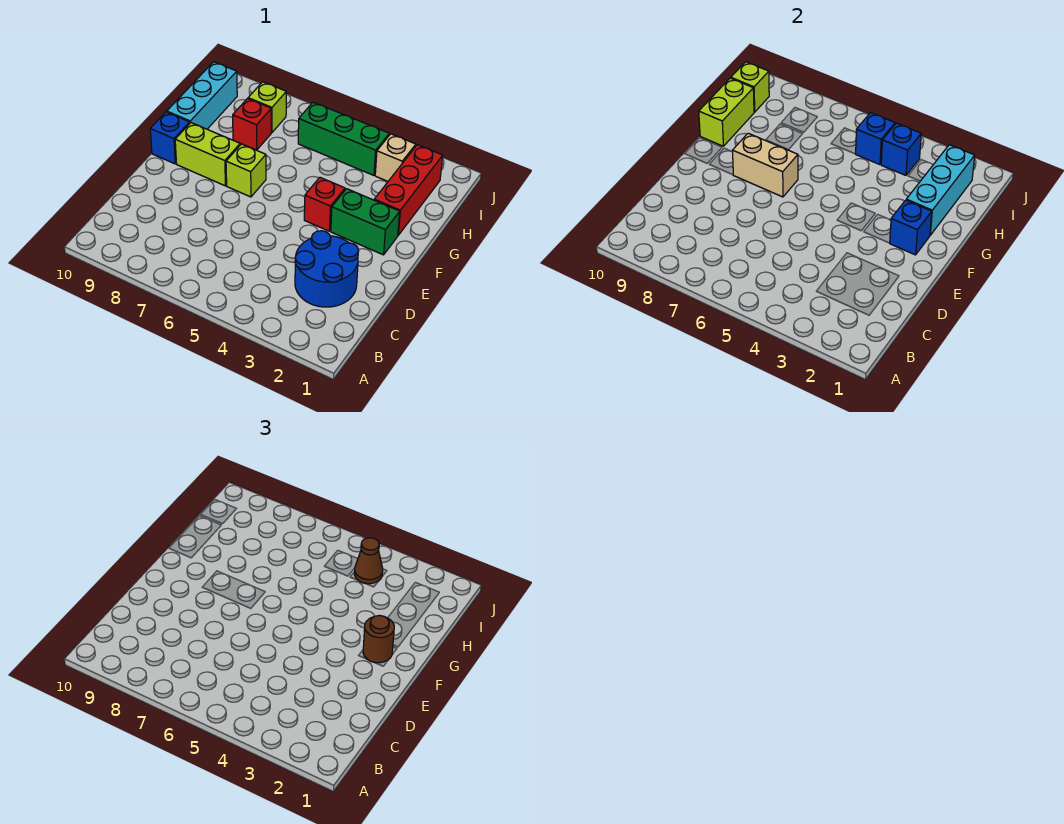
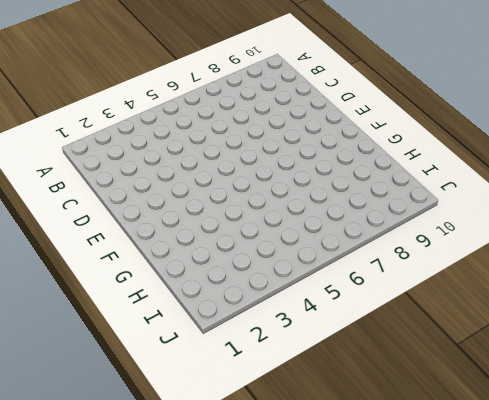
none -> blue round brick C2:D3 level 1
none -> green brick F2:F3 level 1
none -> red brick F4 level 1

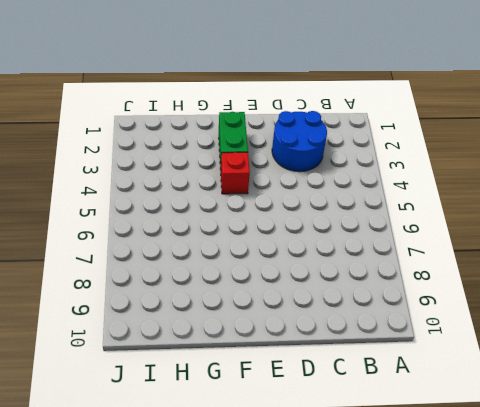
none -> lime brick F7 level 1
none -> lime brick F8:F9 level 1
none -> blue brick F10 level 1

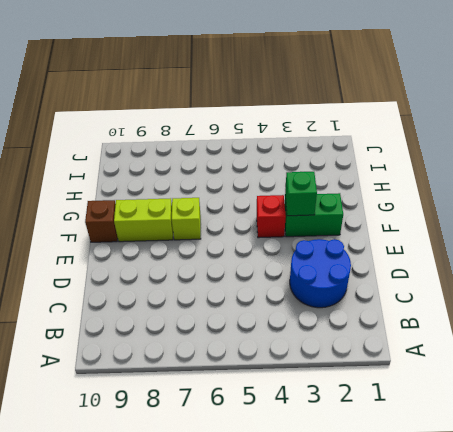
green brick F3 level 2 -> none
brown brick F10 level 1 -> blue brick F10 level 1
none -> red brick G2:I2 level 1
none -> cyan brick G10:I10 level 1
none -> red brick H8 level 1

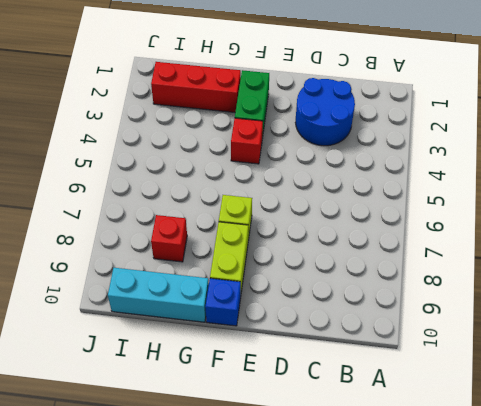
none -> tan brick I3 level 1
none -> green brick I4:I6 level 1
none -> lime brick I8 level 1

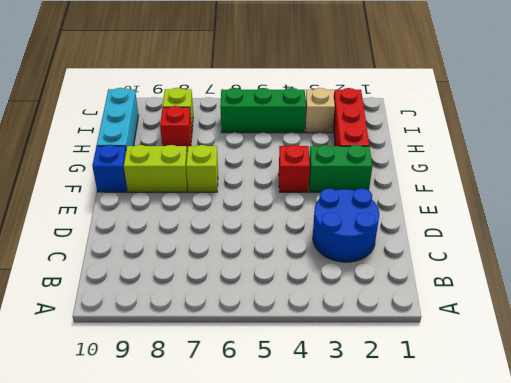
none -> blue brick F2 level 2
none -> tan brick F7:F8 level 2
none -> cyan brick G2:I2 level 2

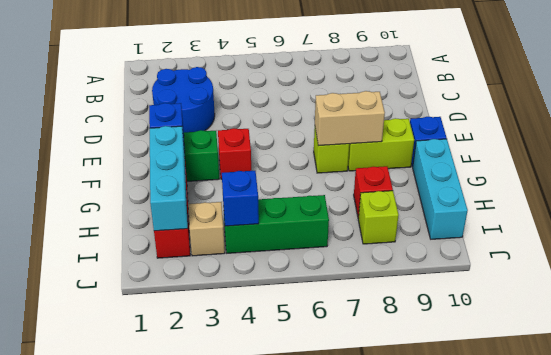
none -> lime brick G10:H10 level 2
none -> blue brick I5 level 2
none -> lime brick I10 level 2

